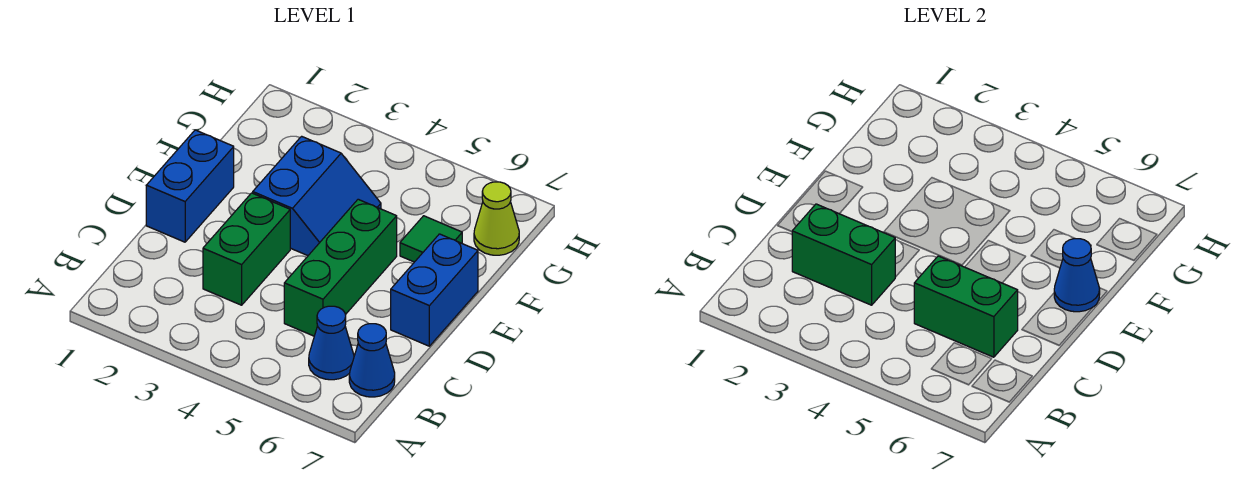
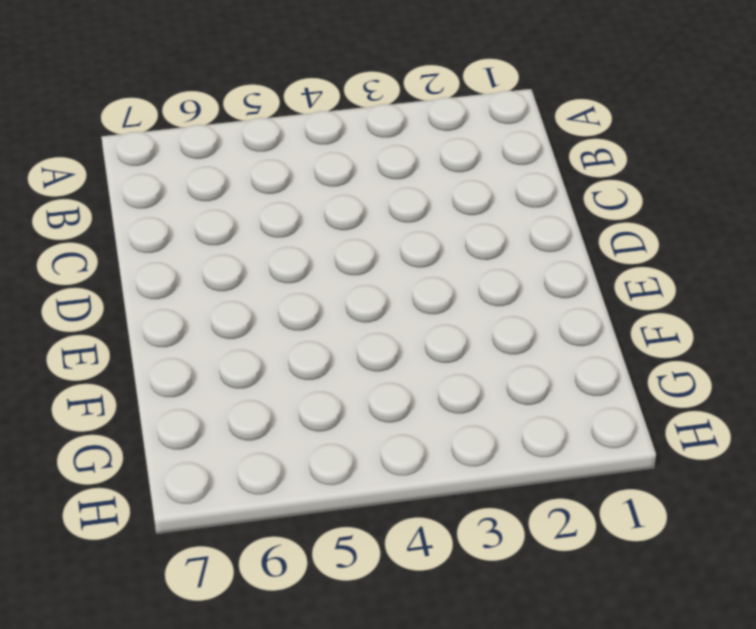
none -> blue cone B6 level 1
none -> blue cone B7 level 1
none -> green brick C3:D3 level 1

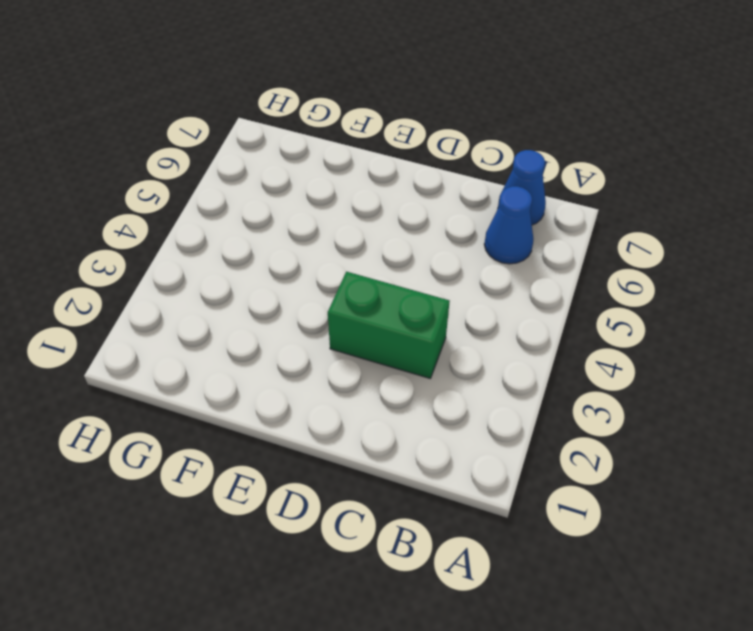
none -> green brick C5:E5 level 1
none -> blue brick D1:E1 level 1
none -> blue brick D7:E7 level 1

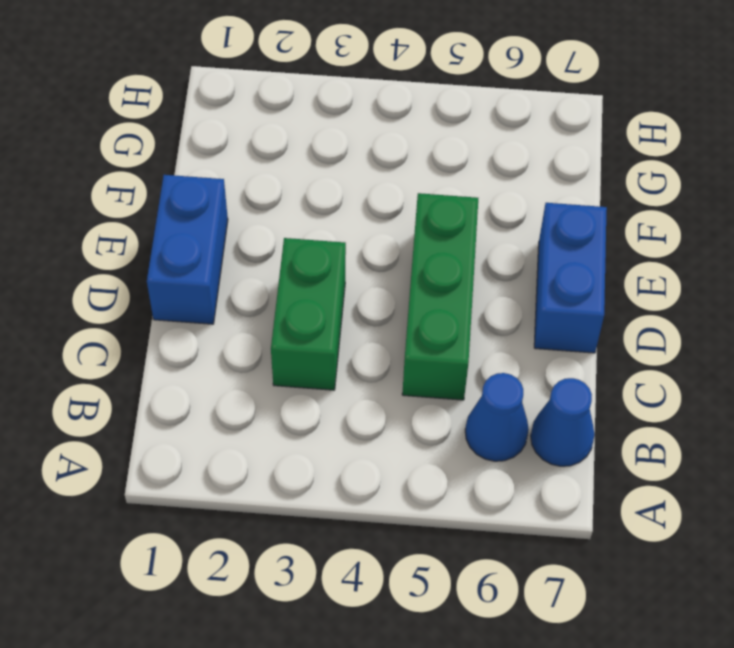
none -> blue slope E3:F4 level 1 top 3
none -> green tile F6 level 1
none -> lime cone G7 level 1

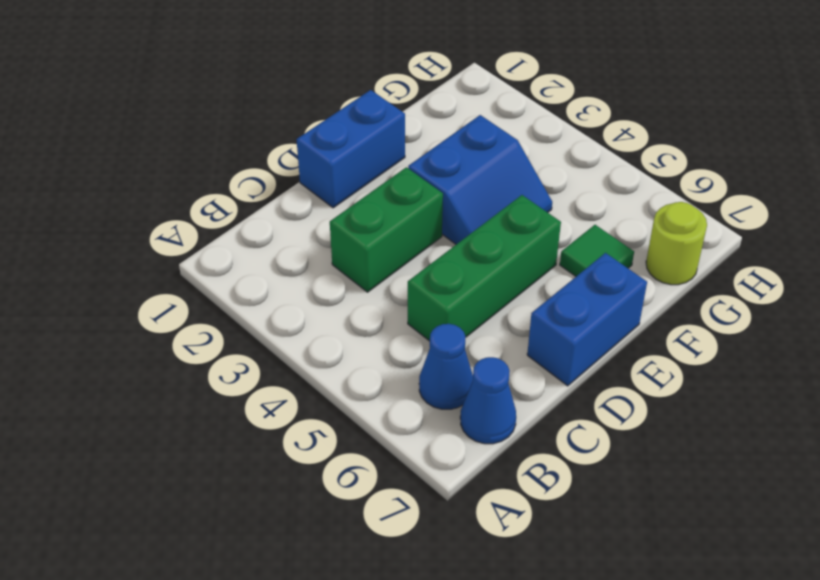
lime round brick G7 level 1 -> lime cone G7 level 1
none -> green brick C2:C3 level 2
none -> green brick C5:C6 level 2
none -> blue cone E7 level 2

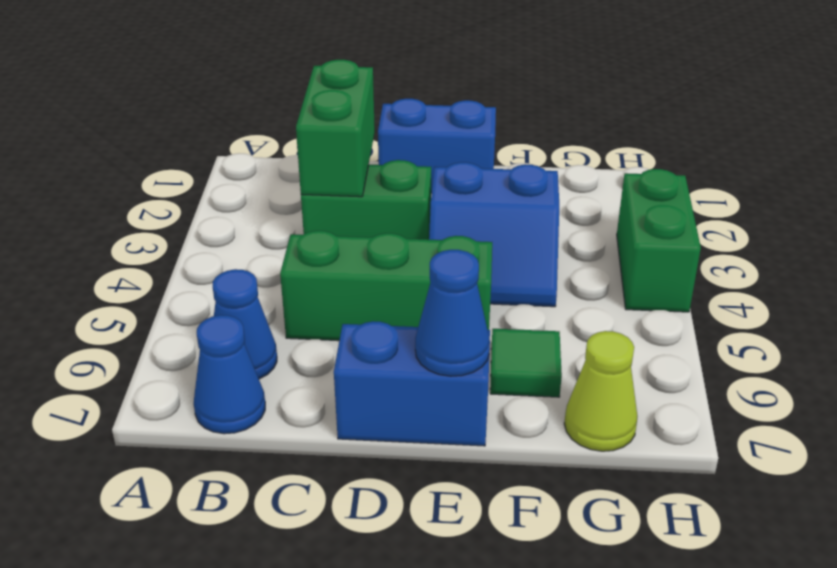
green brick H3:H4 level 1 -> green brick C5:C6 level 2

